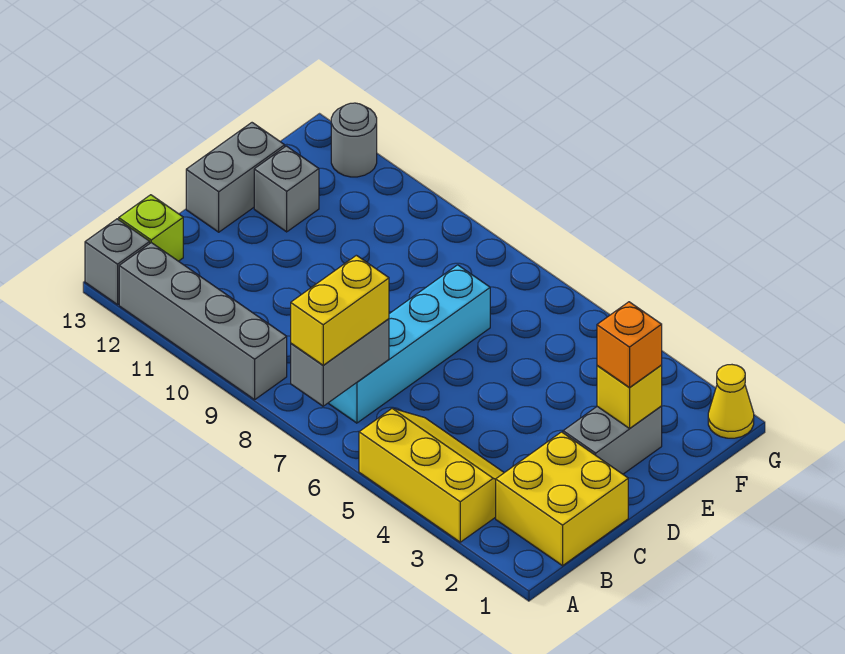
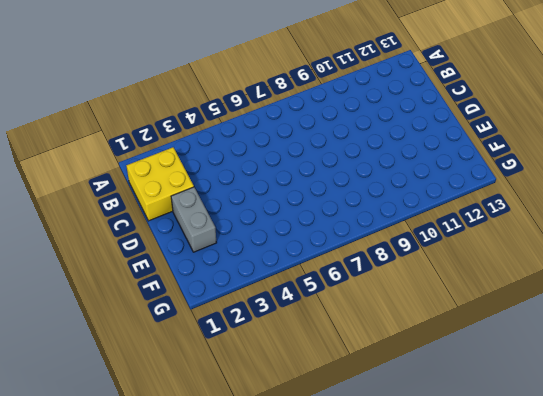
none -> yellow slope A3:B5 level 1 top A
none -> grey brick A9:A12 level 1
none -> grey brick A13 level 1

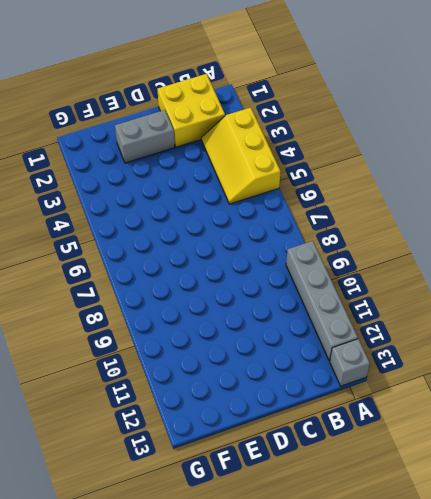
none -> cyan brick B7:E7 level 1
none -> lime brick B13 level 1
none -> grey brick D13:E13 level 1

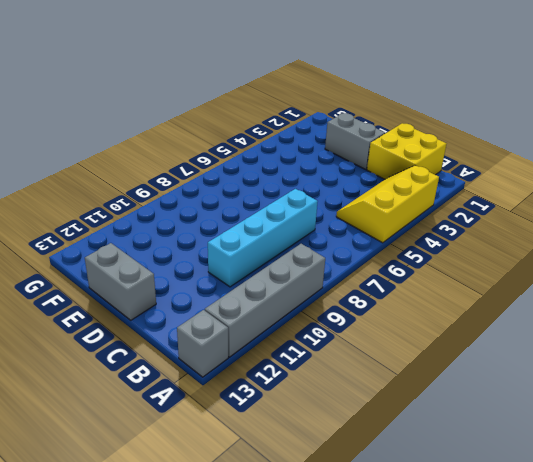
cyan brick C7:C10 level 1 -> cyan brick B7:E7 level 1
none -> lime brick B13 level 1
none -> grey brick E12 level 1
none -> yellow cone G1 level 1

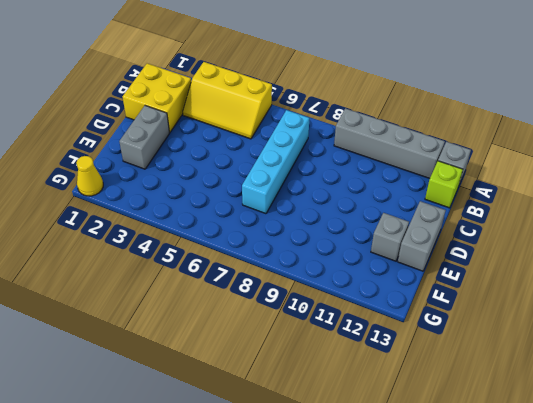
none -> grey round brick G12 level 1
none -> grey brick A7:B7 level 2
none -> yellow brick E2 level 2

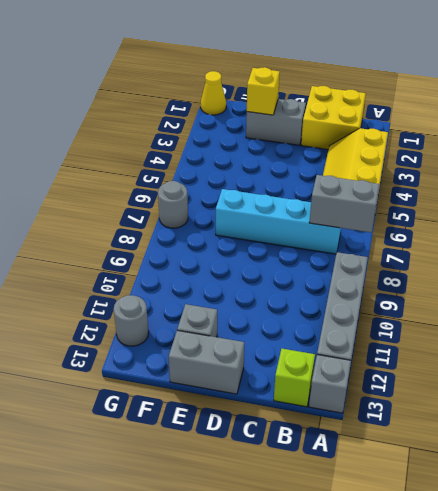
grey round brick G7 level 1 -> none
none -> yellow brick A7:B7 level 3
none -> orange brick E2 level 3

